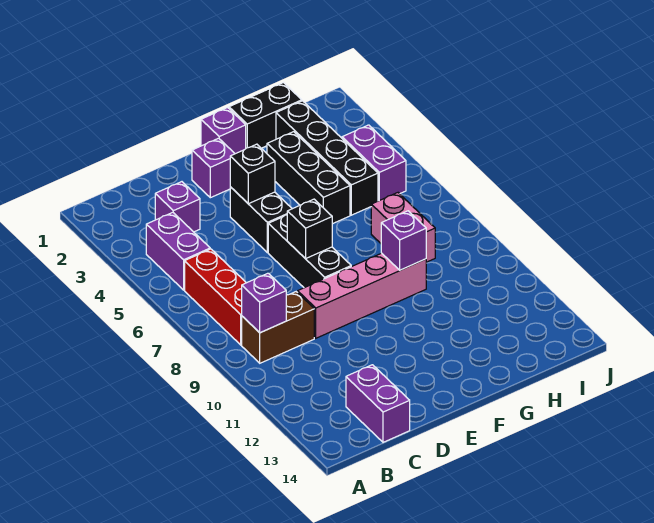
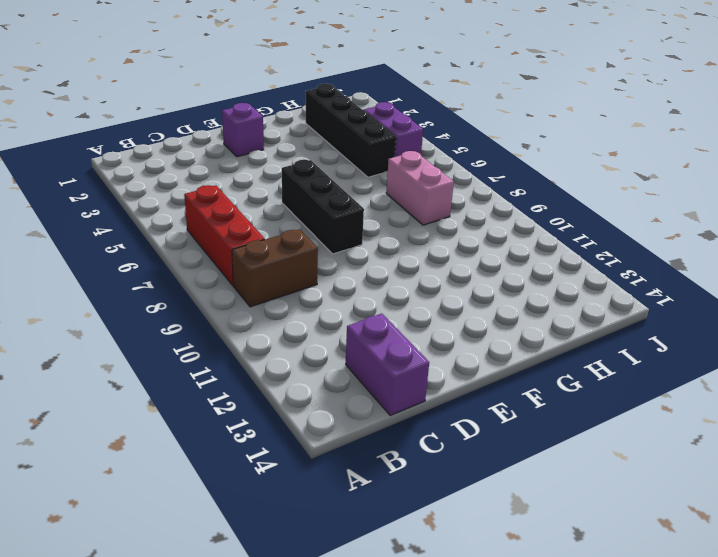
none -> purple brick B4:B5 level 1
none -> purple brick C3 level 1
none -> pink brick D9:G9 level 1

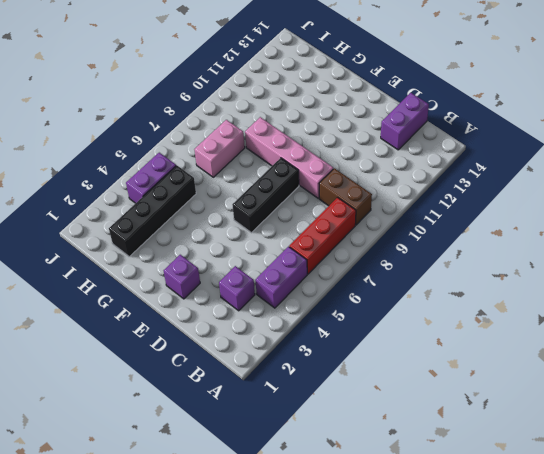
none -> black brick E4:E5 level 1
none -> purple brick F1 level 1
none -> black brick G1:H1 level 1

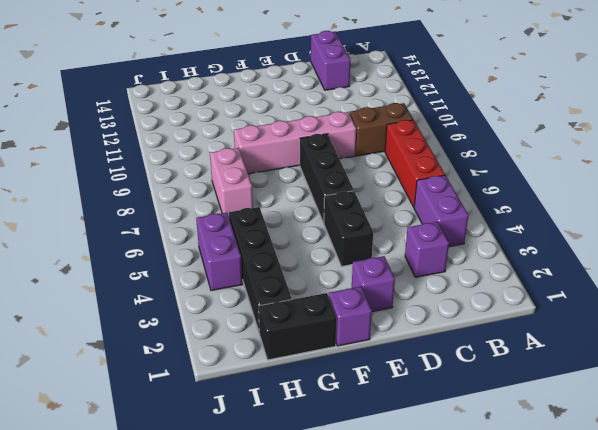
none -> black brick G3:G5 level 1
none -> purple brick B9 level 2
none -> black brick E4 level 2

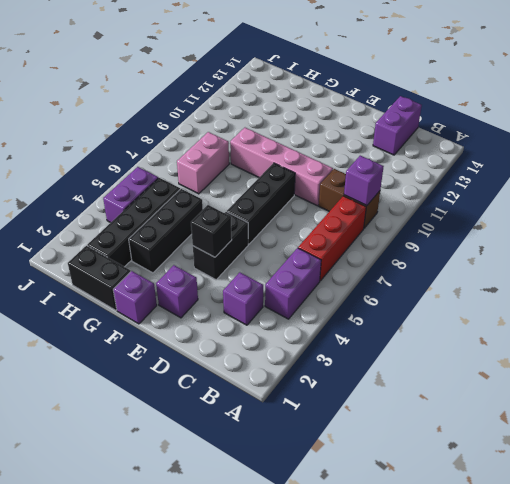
none -> black brick E7 level 2
none -> purple brick G9 level 2

